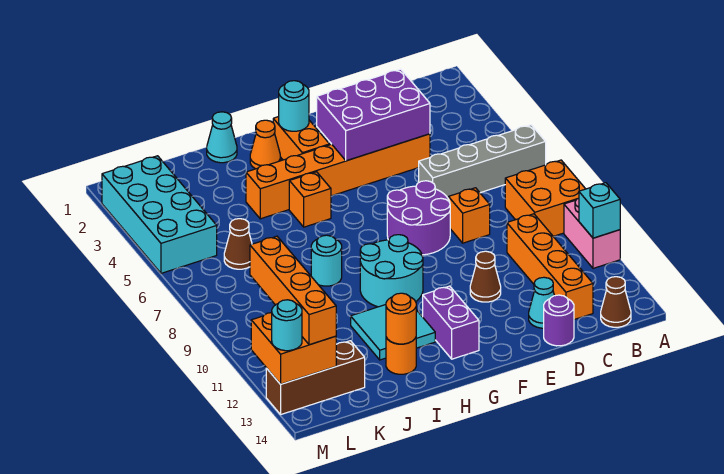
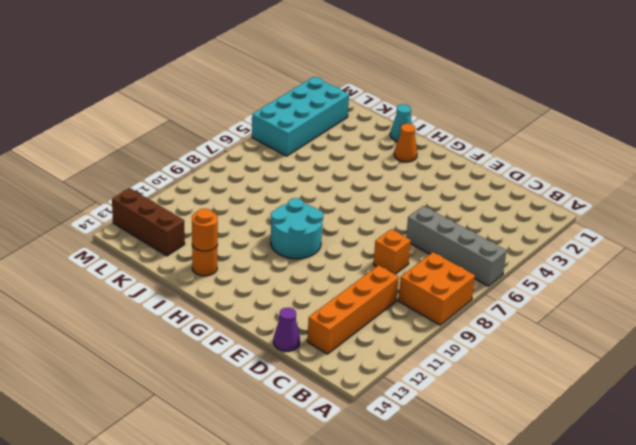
purple cone D14 level 1 -> purple round brick D14 level 1
none -> pink brick A10:A11 level 1
none -> brown cone B14 level 1
none -> orange brick D4:I4 level 1
none -> cyan cone D13 level 1

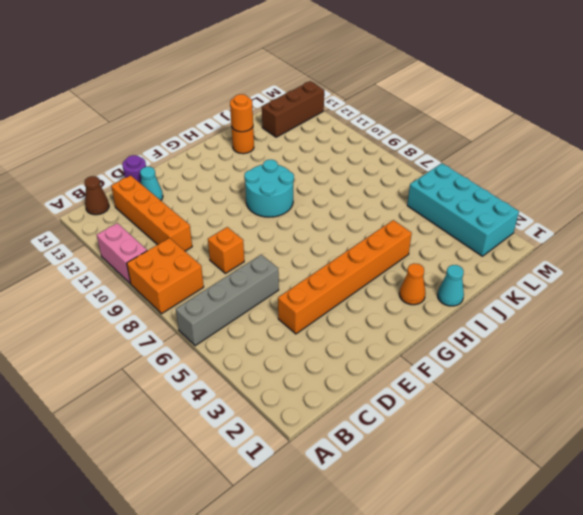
none -> purple round brick E7:F8 level 1
none -> brown cone E11 level 1
none -> orange brick G2:G3 level 1
none -> purple brick G12:G13 level 1

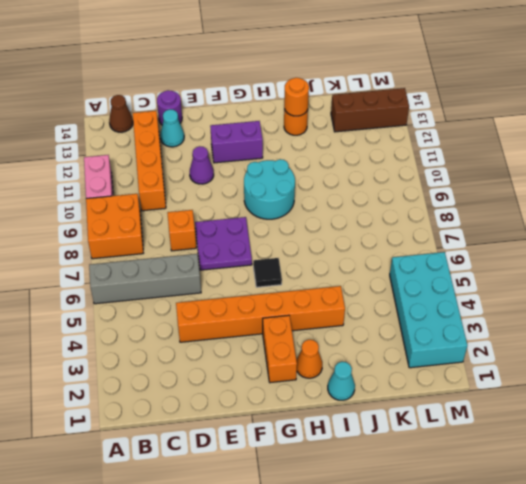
purple plate E7:F8 level 1 -> purple round brick E7:F8 level 1
purple cone E11 level 1 -> brown cone E11 level 1
purple brick F12:G12 level 1 -> purple brick G12:G13 level 1
black tile G6 level 1 -> none
none -> orange brick H5 level 1
none -> cyan tile H11:I12 level 1
none -> cyan round brick I8 level 1
none -> brown cone K6 level 1

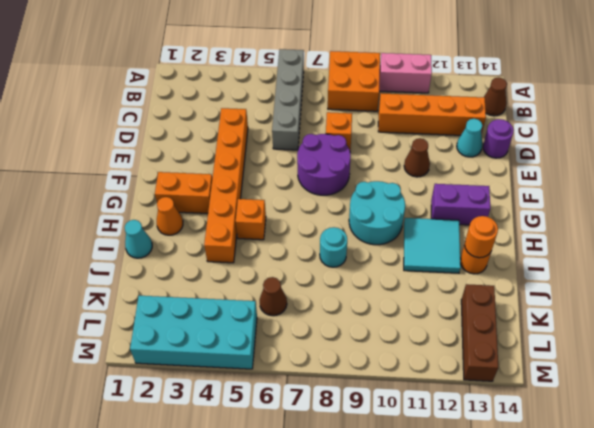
none -> cyan brick A11 level 2
none -> purple brick D3:F4 level 2
none -> cyan round brick G2 level 2
none -> orange brick L12:M13 level 2

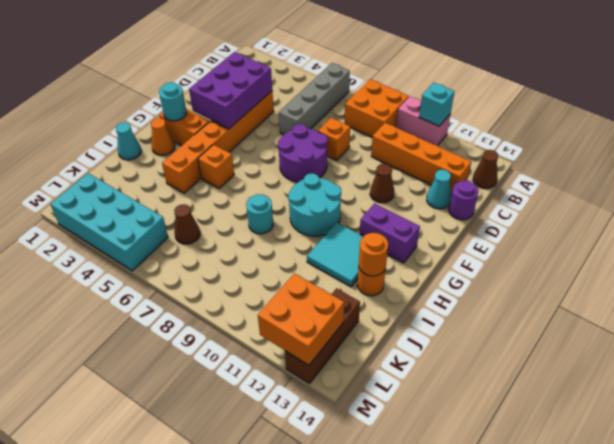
none -> orange brick L10:L13 level 3
none -> cyan round brick M13 level 3

